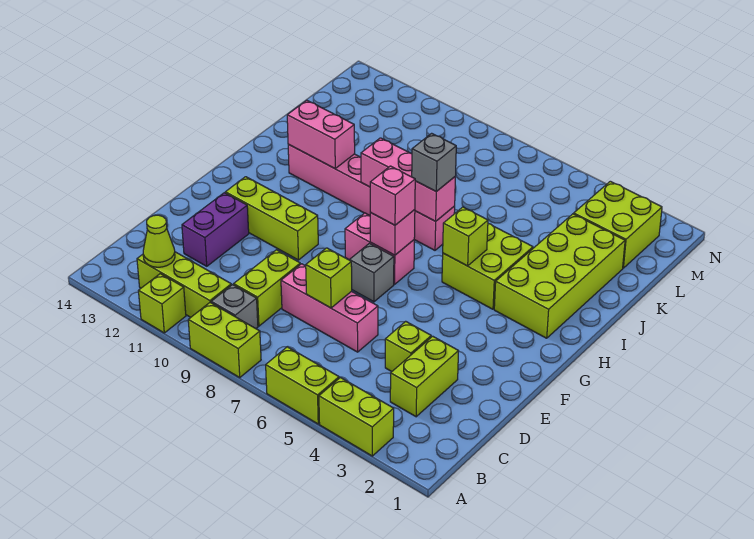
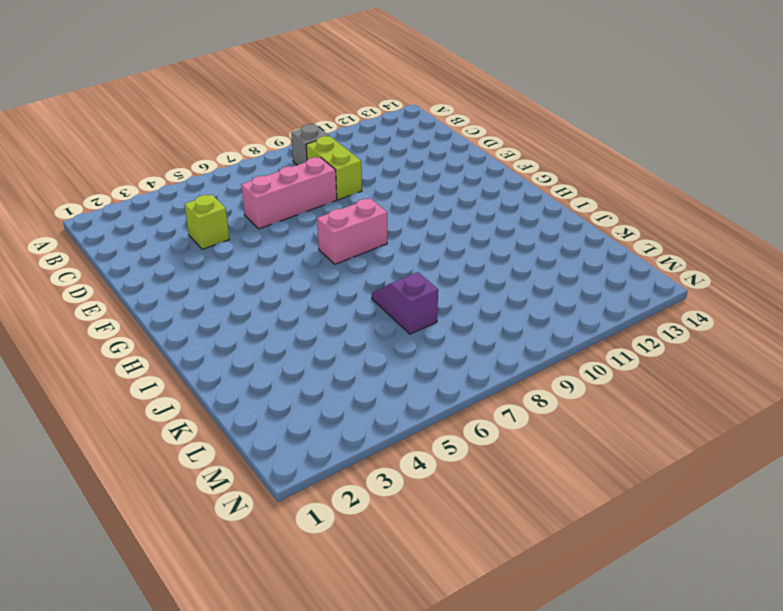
purple slope J7:K7 level 1 top K -> none
none -> lime brick A3:A4 level 1
none -> lime brick A5:A6 level 1
none -> lime brick A8:A9 level 1

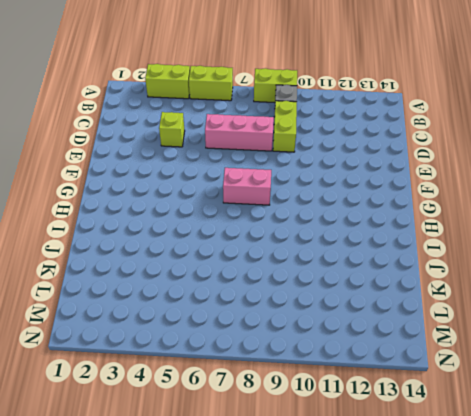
none -> lime brick A11 level 1
none -> lime brick B10:B12 level 1
none -> lime brick C3:D3 level 1

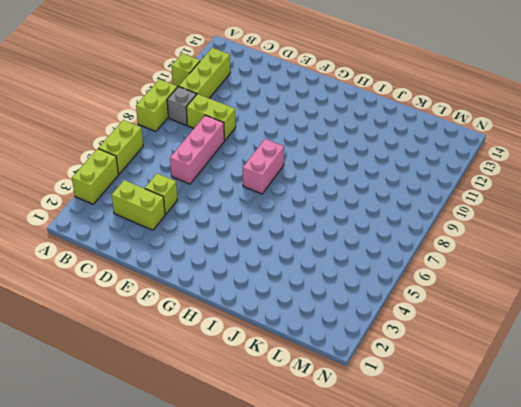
none -> purple brick D12:E12 level 1
none -> grey brick F7 level 1
none -> lime brick F10:F12 level 1

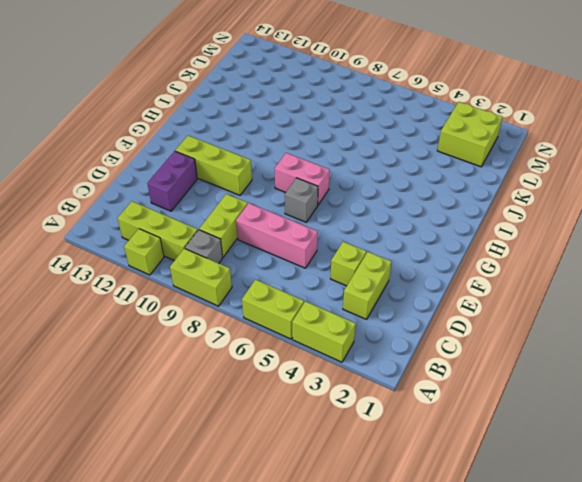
none -> lime brick H2:K3 level 1
none -> lime brick H4:I5 level 1
none -> pink brick I7:I12 level 1

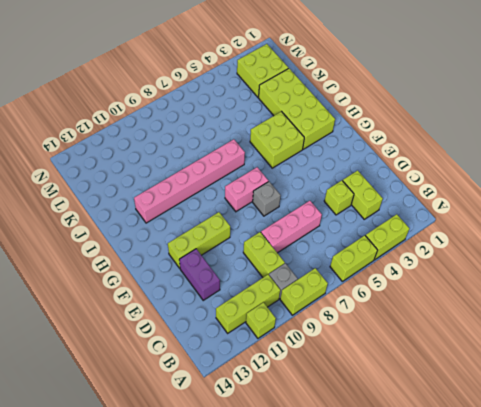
none -> lime cone B12 level 2
none -> lime brick D7 level 2
none -> pink brick G7 level 2

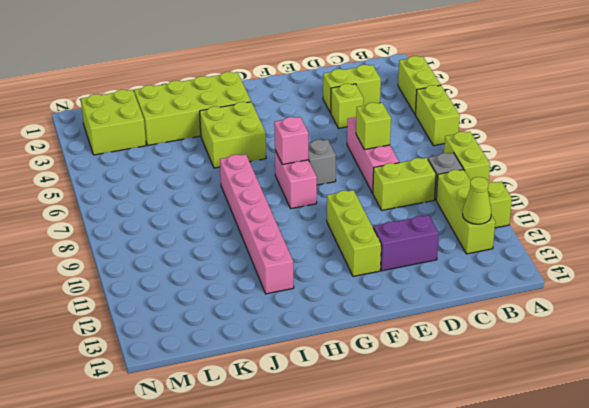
none -> lime brick H5 level 2
none -> pink brick I7:I9 level 2
none -> pink brick I11:I12 level 2

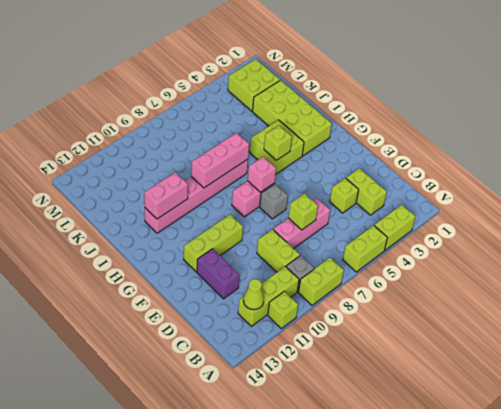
none -> pink brick G7 level 3
none -> grey brick I7 level 3

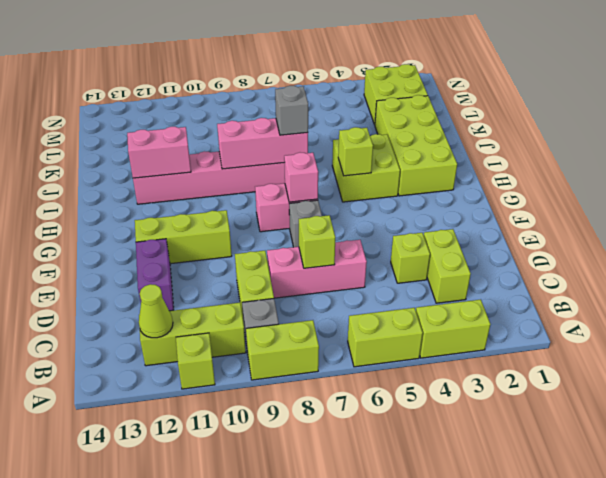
none -> pink brick G7 level 3

